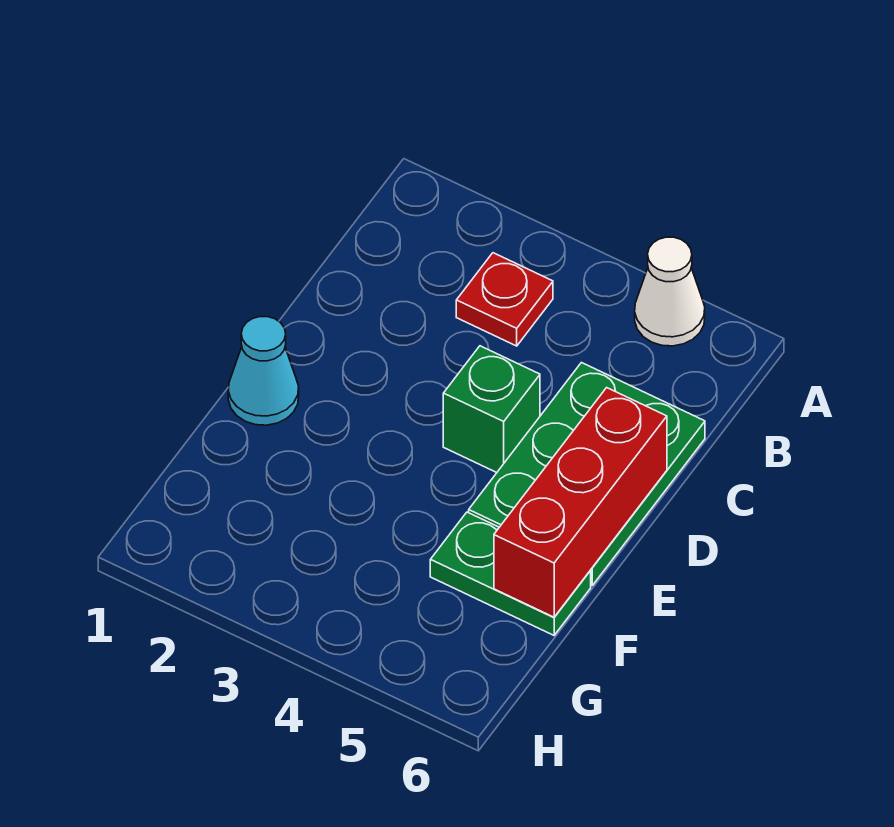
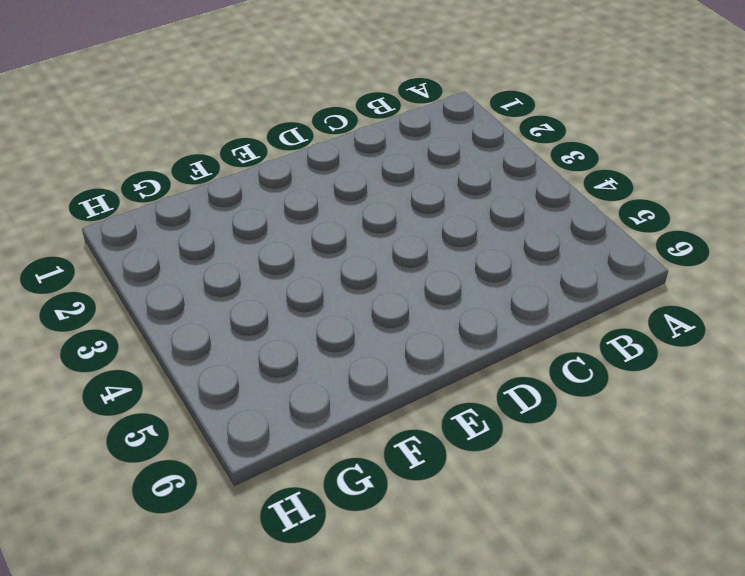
none -> white cone A5 level 1
none -> red plate B3 level 1

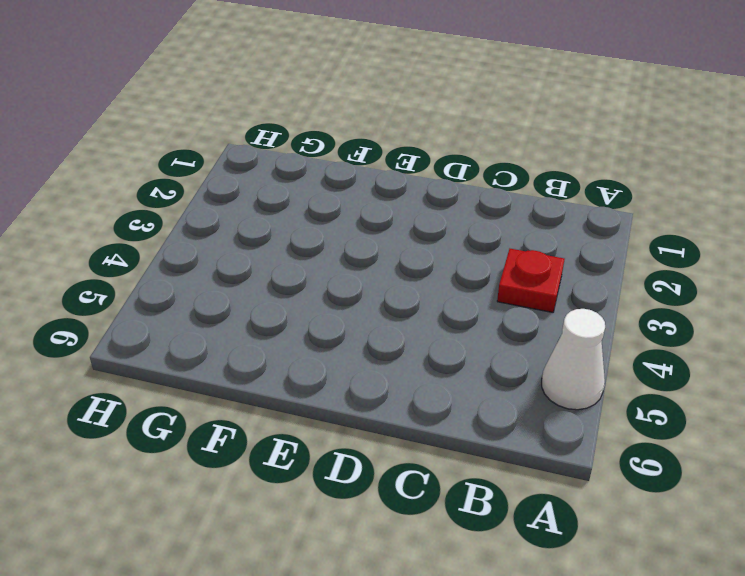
none -> green plate C5:E6 level 1
none -> green brick D4 level 1

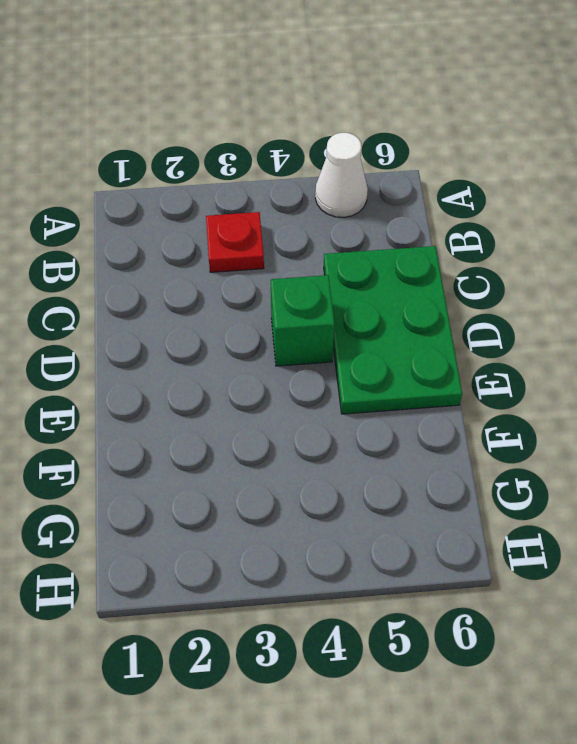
none -> cyan cone E1 level 1
none -> green plate F5:F6 level 1

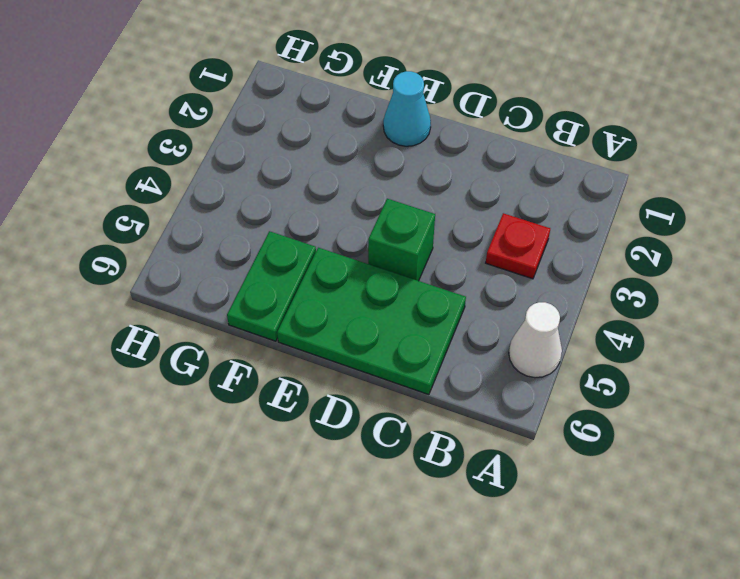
none -> red brick D6:F6 level 2

